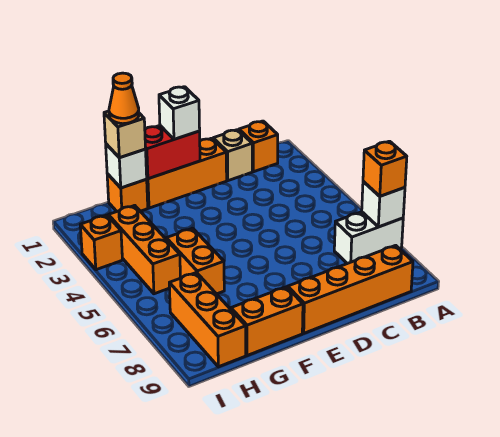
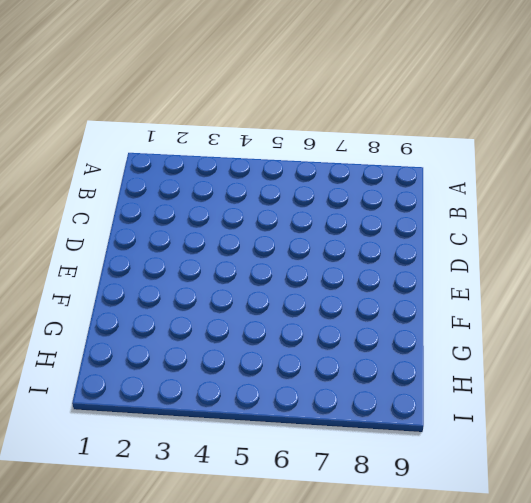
none -> white brick A7:B7 level 1
none -> orange brick B1 level 1
none -> orange brick B9:E9 level 1

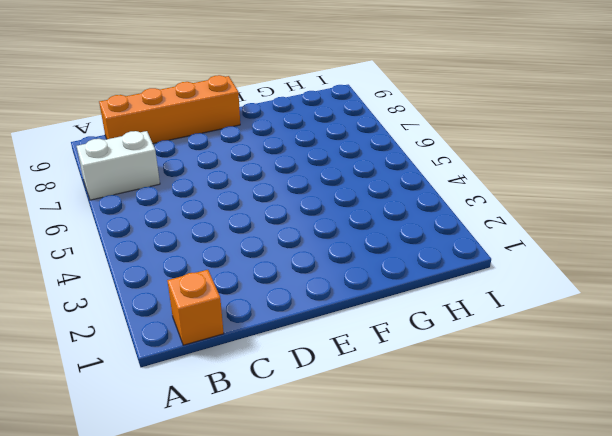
none -> tan brick C1 level 1
none -> orange brick D1:F1 level 1
none -> orange brick F9:G9 level 1

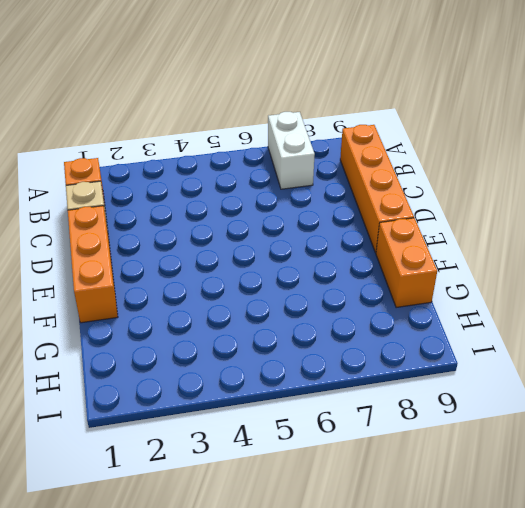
none -> orange brick G1 level 1
none -> orange brick G5:G6 level 1
none -> orange brick H3:H5 level 1

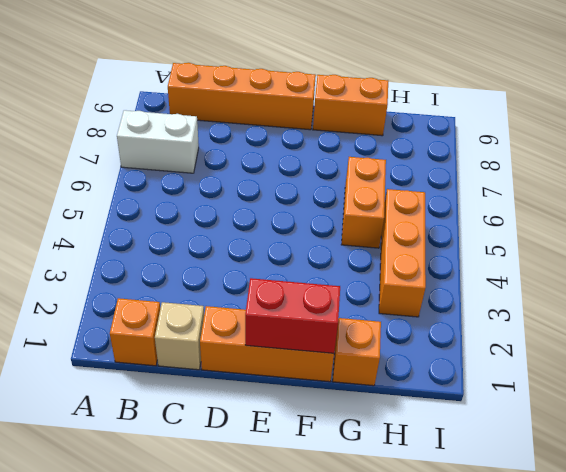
none -> orange brick H7:H9 level 1
none -> orange brick I3 level 1
none -> white brick A7 level 2

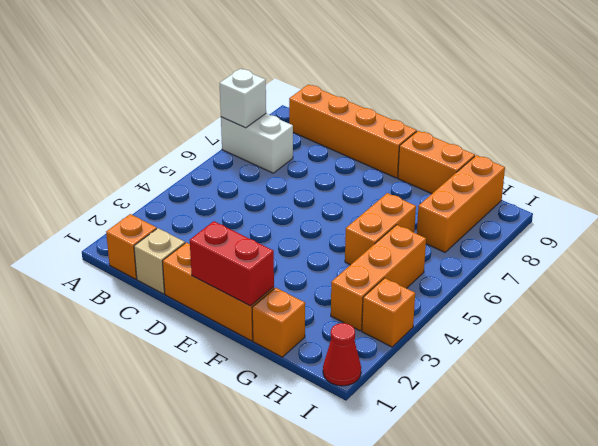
red cone I1 level 1 -> none
none -> white brick G1 level 2
none -> orange brick A7 level 3
none -> white brick E1 level 3

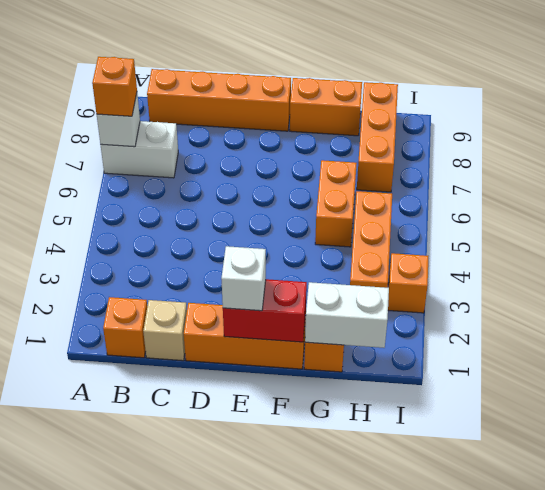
white brick G1:H1 level 2 -> white brick G1 level 2
none -> tan brick G1 level 3
none -> orange cone G1 level 4

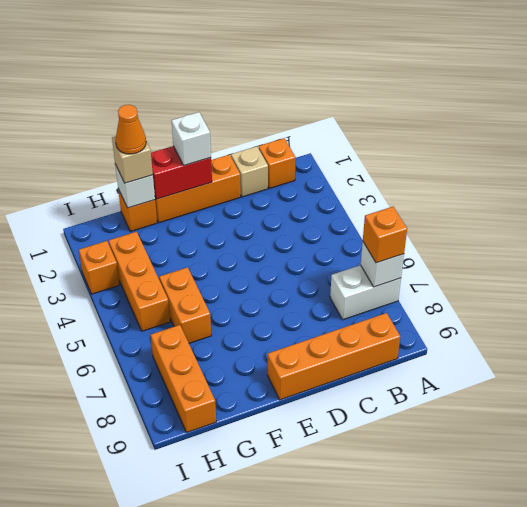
none -> orange brick F9:G9 level 1

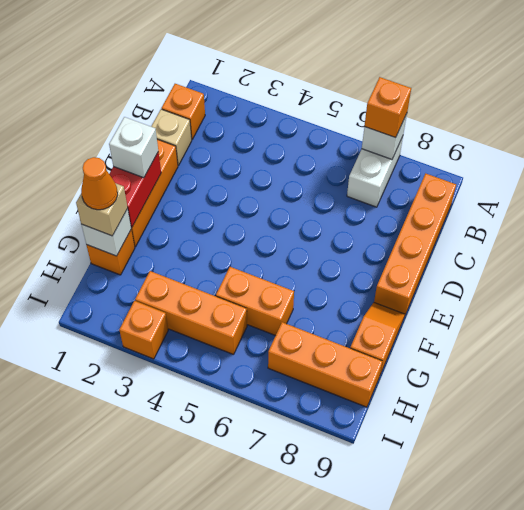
orange slope F9:G9 level 1 top G -> orange brick F9:G9 level 1

